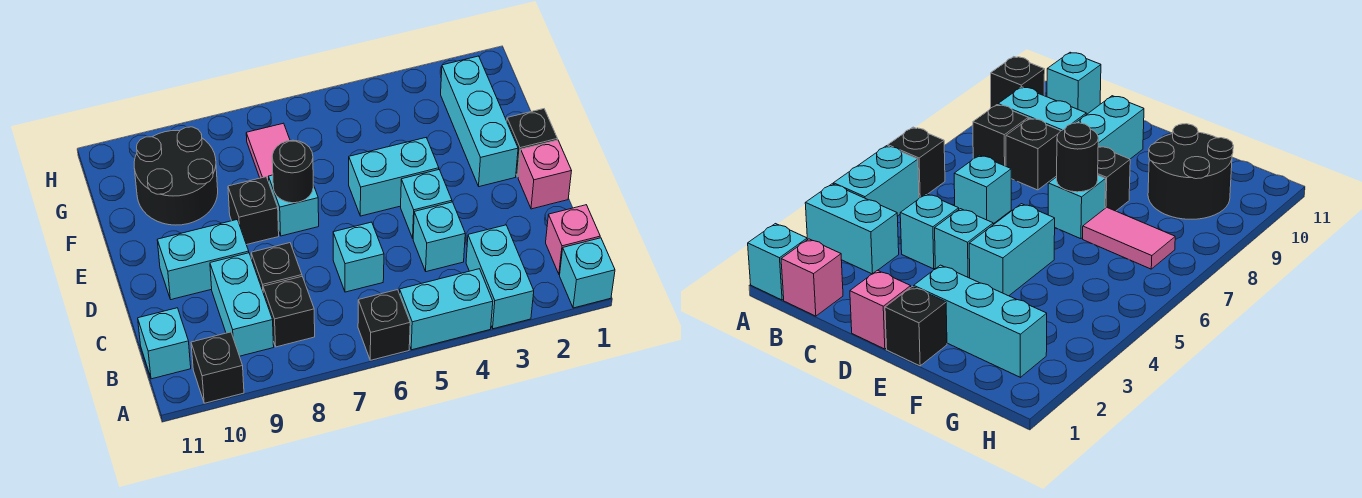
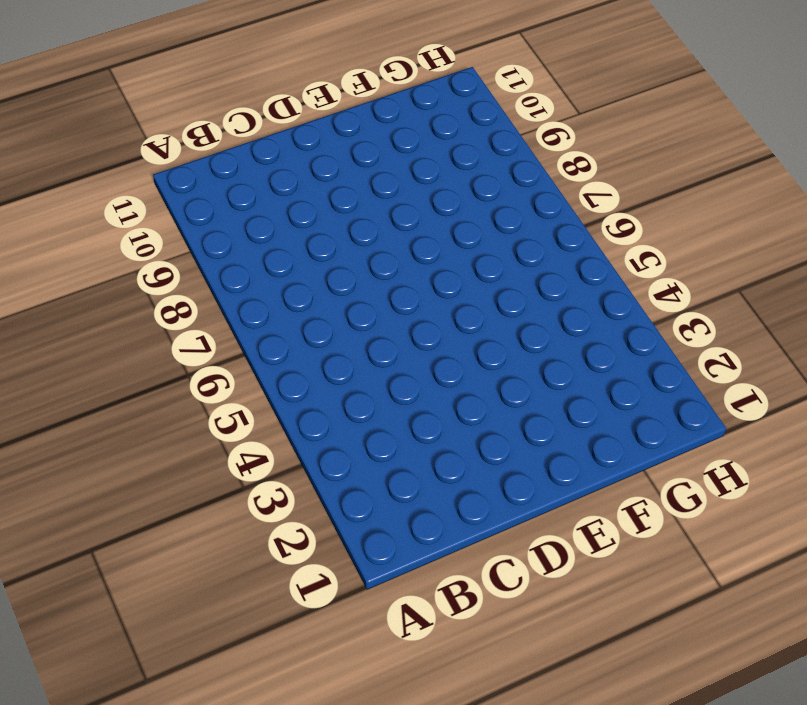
none -> cyan brick A1 level 1
none -> cyan brick A3:B3 level 1
none -> cyan brick A4:A5 level 1

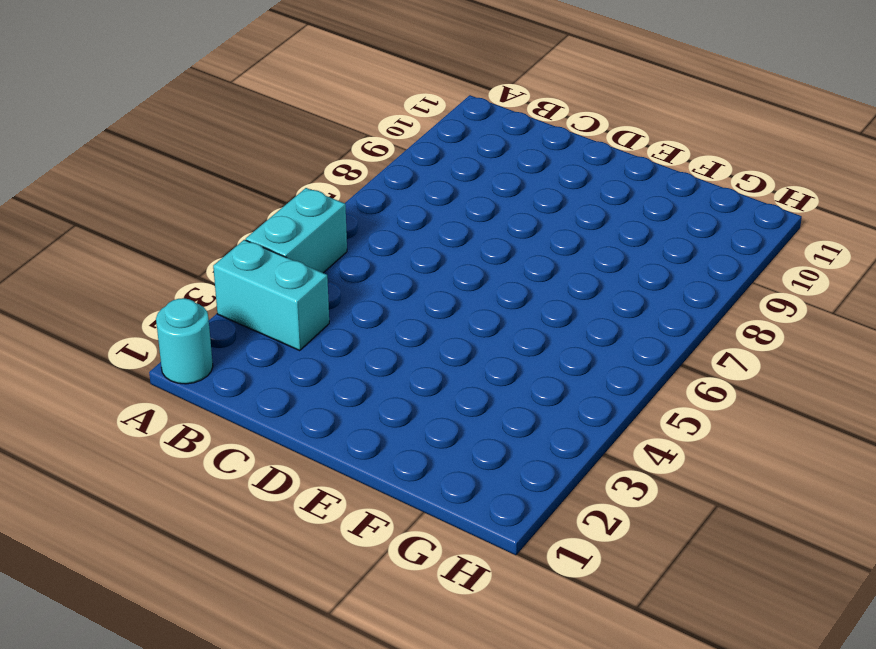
cyan round brick A1 level 1 -> cyan brick A1 level 1
none -> black brick A6 level 1
none -> black brick A10 level 1
none -> pink brick B1 level 1

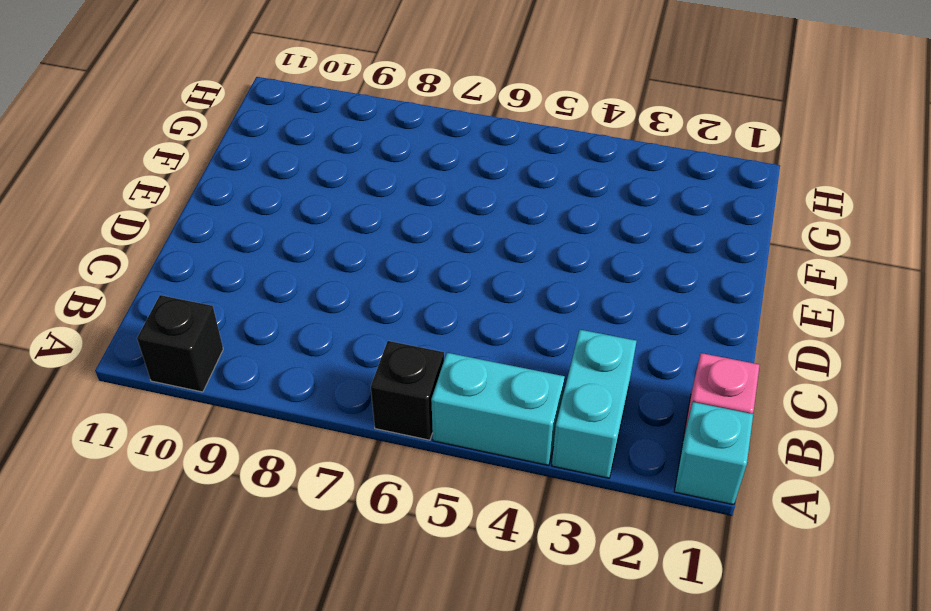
none -> black brick B8 level 1
none -> cyan brick B9:C9 level 1
none -> cyan brick B11 level 1

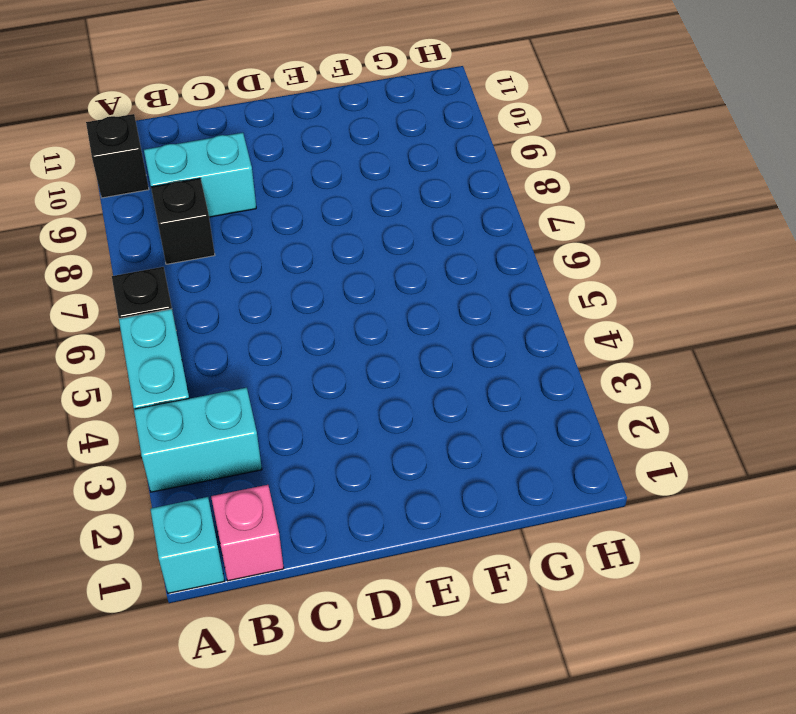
none -> cyan brick B11 level 1
none -> cyan brick C4 level 1
none -> cyan brick C6 level 1

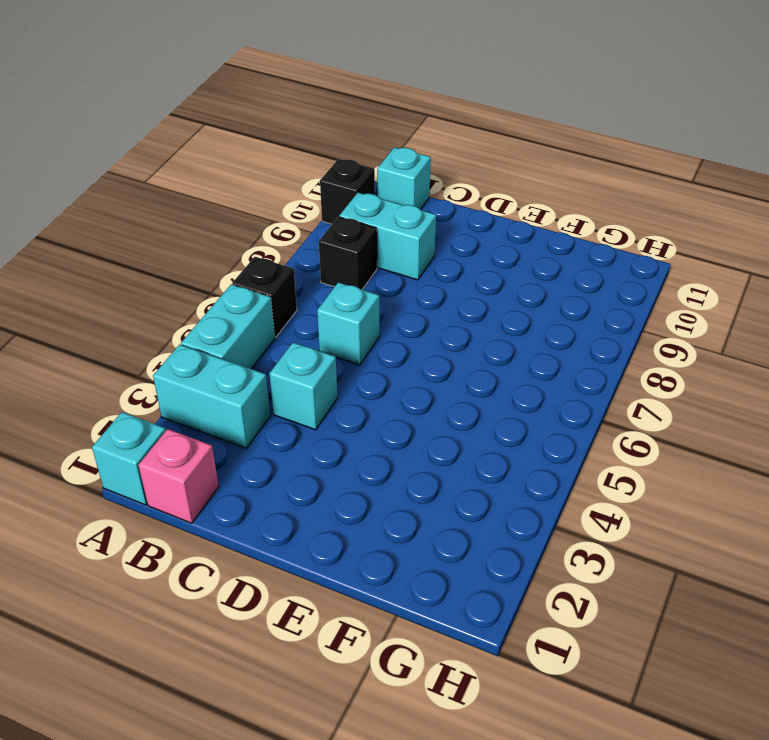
none -> black brick C8 level 1
none -> pink brick D1 level 1
none -> cyan brick D4 level 1

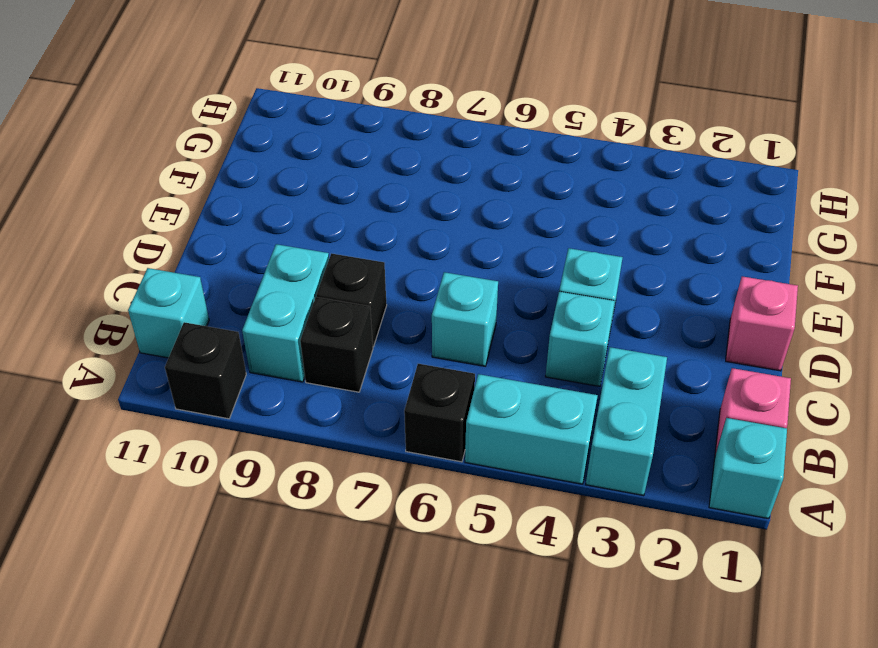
none -> cyan brick D9:D10 level 1
none -> black brick E1 level 1
none -> cyan brick E2:G2 level 1

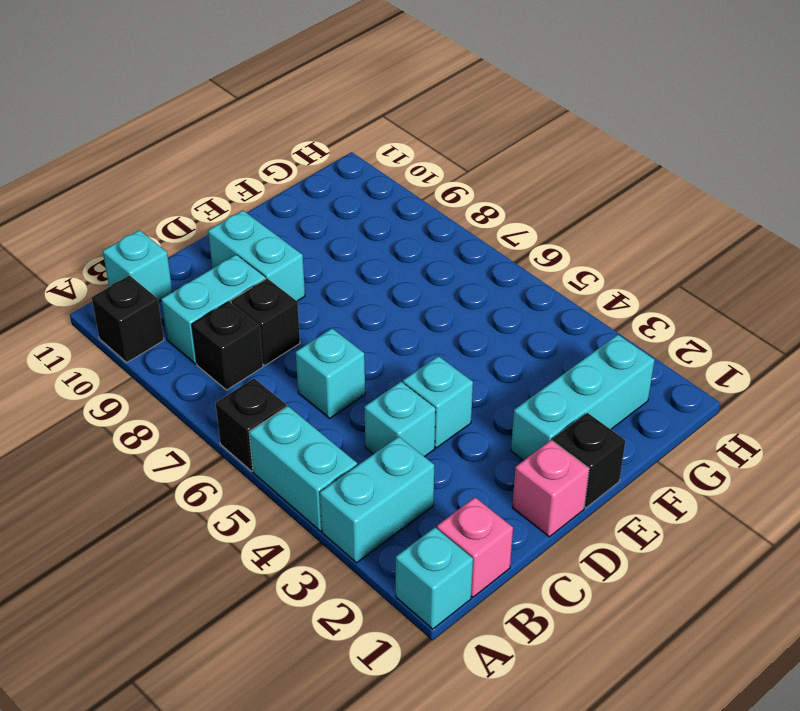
none -> cyan brick E4:E5 level 1
none -> cyan brick E7 level 1
none -> black brick E8 level 1

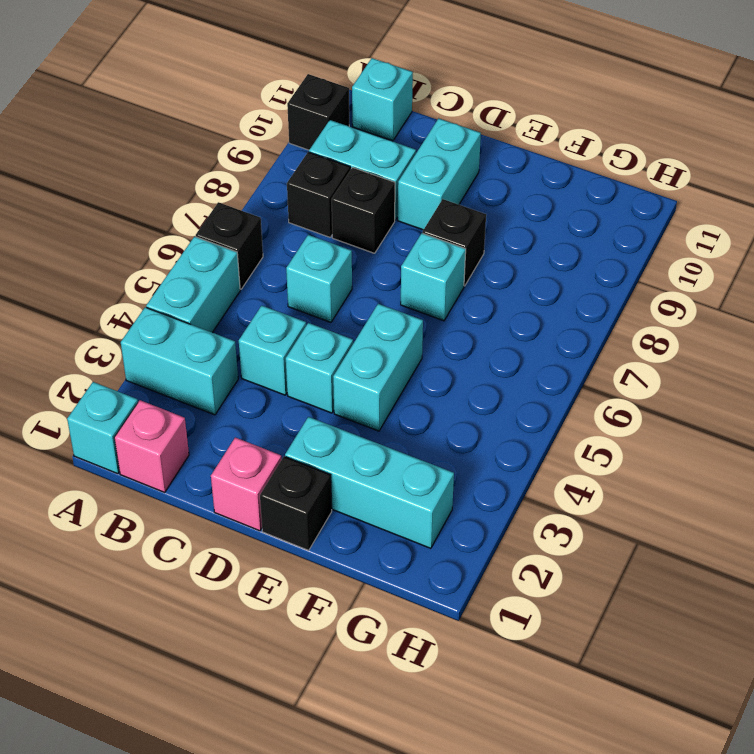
none -> pink tile F7:G7 level 1
none -> black round brick F9:G10 level 1
none -> black round brick E7 level 2

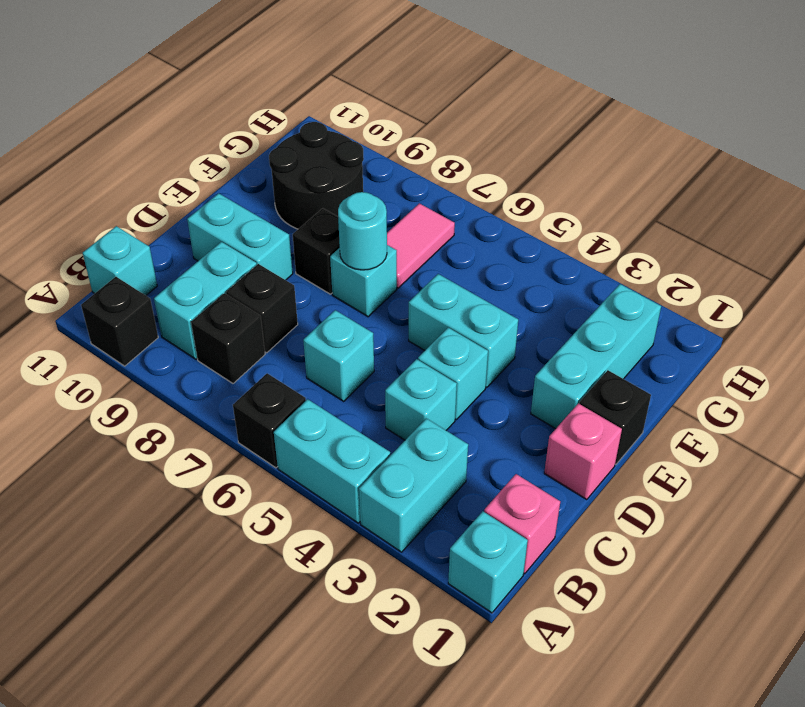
cyan round brick E7 level 2 -> black round brick E7 level 2

